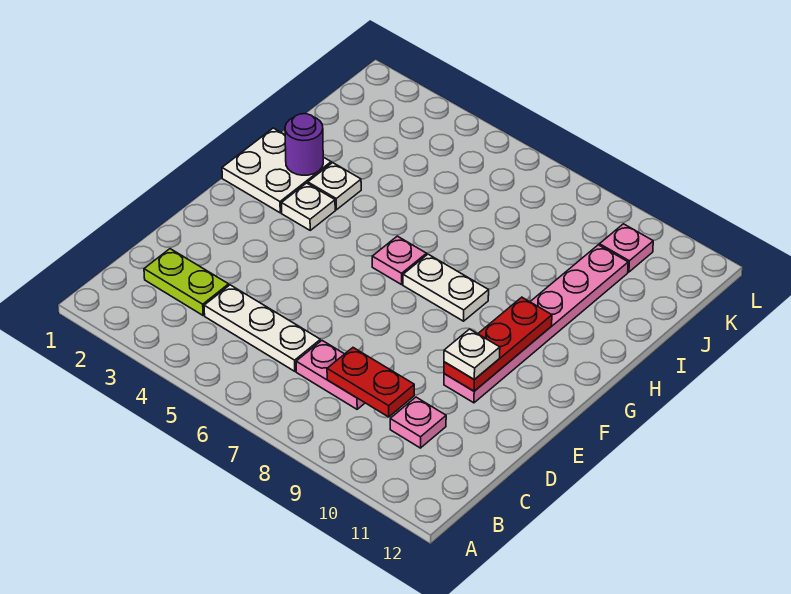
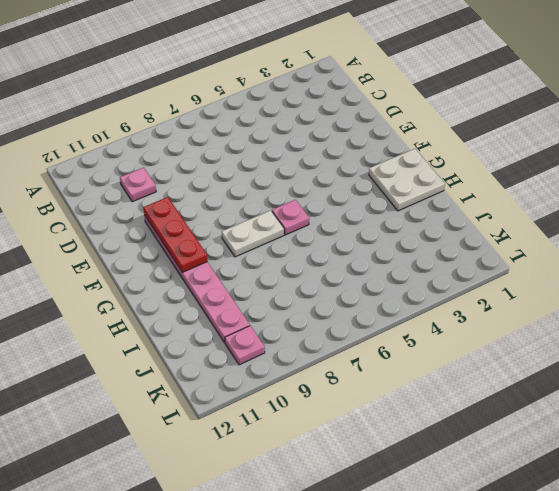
none -> lime plate C2:C3 level 1
none -> white plate C4:C6 level 1
none -> pink plate C7:C8 level 1

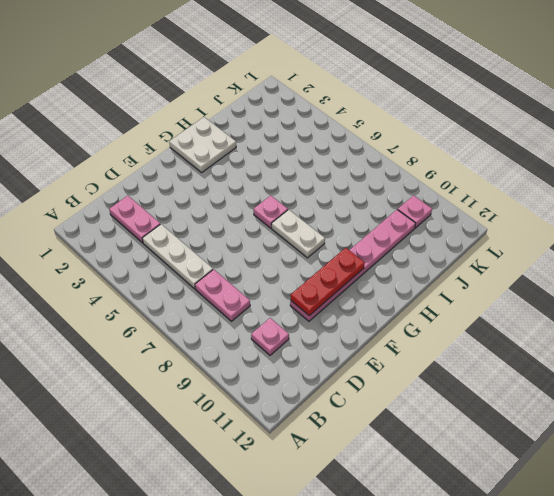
pink plate C2:C3 level 1 -> lime plate C2:C3 level 1
none -> white plate G3 level 1
none -> white plate H3 level 1
none -> red plate C8:C9 level 2

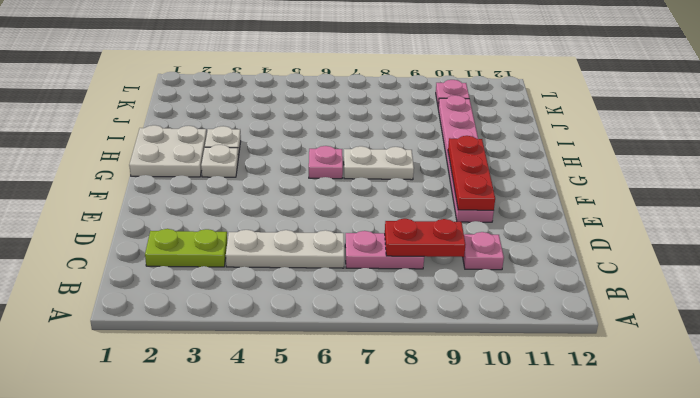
none -> purple round brick H2 level 2
none -> white plate E10 level 3

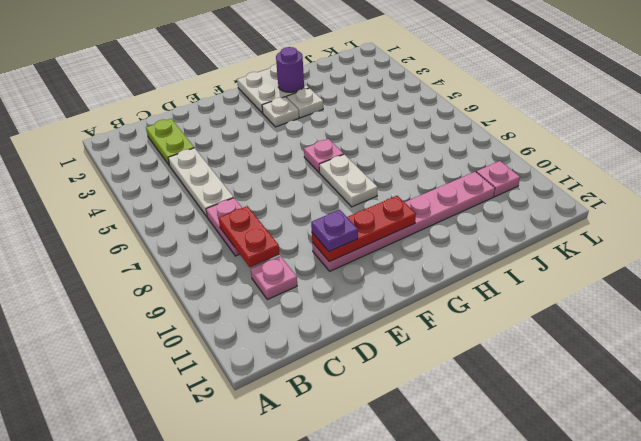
purple plate E10 level 3 -> white plate E10 level 3

